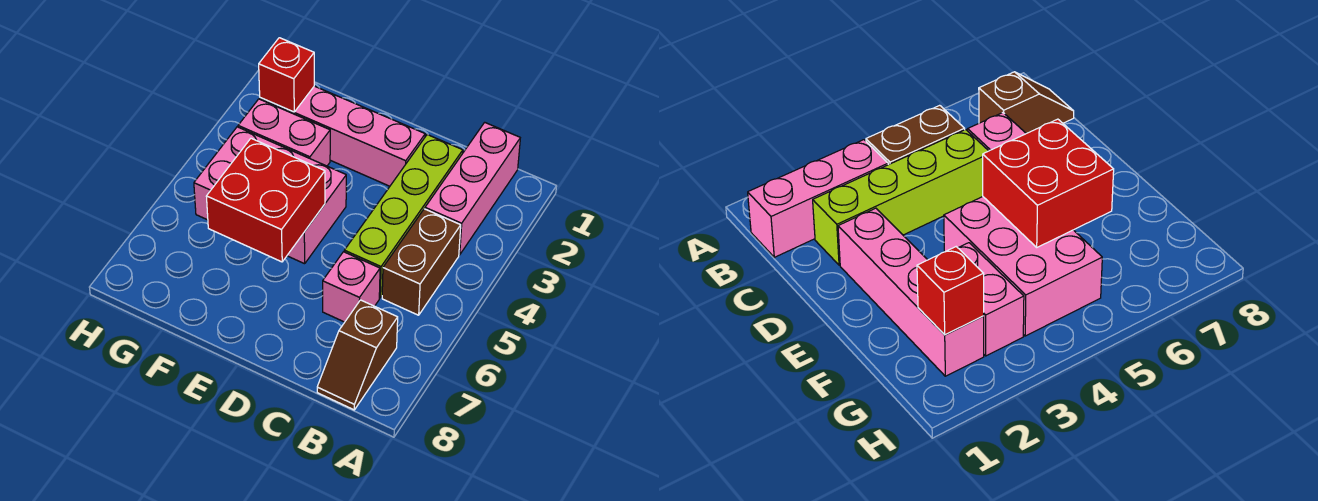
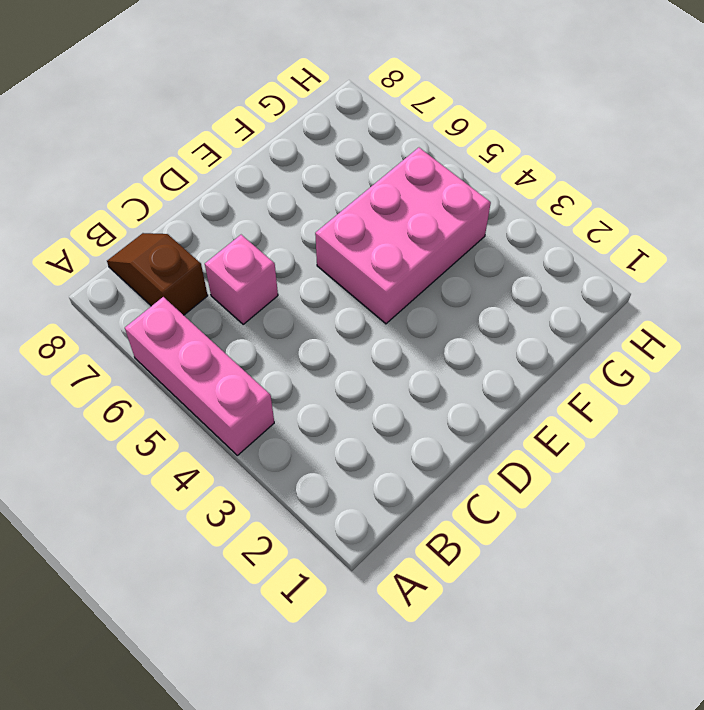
pink brick A4:A6 level 1 -> pink brick B1:B3 level 1
none -> brown brick B4:B5 level 1
none -> lime brick C2:C5 level 1

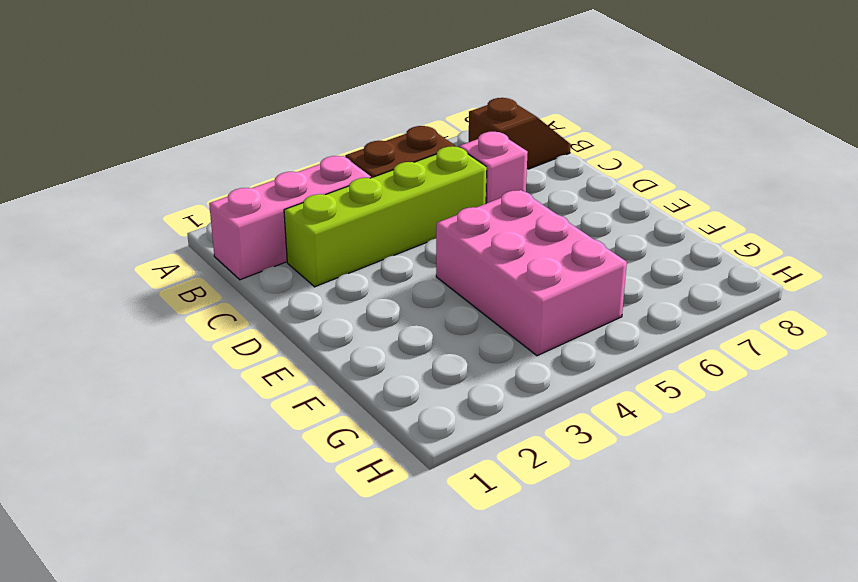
none -> pink brick D2:G2 level 1
none -> pink brick F3:G3 level 1

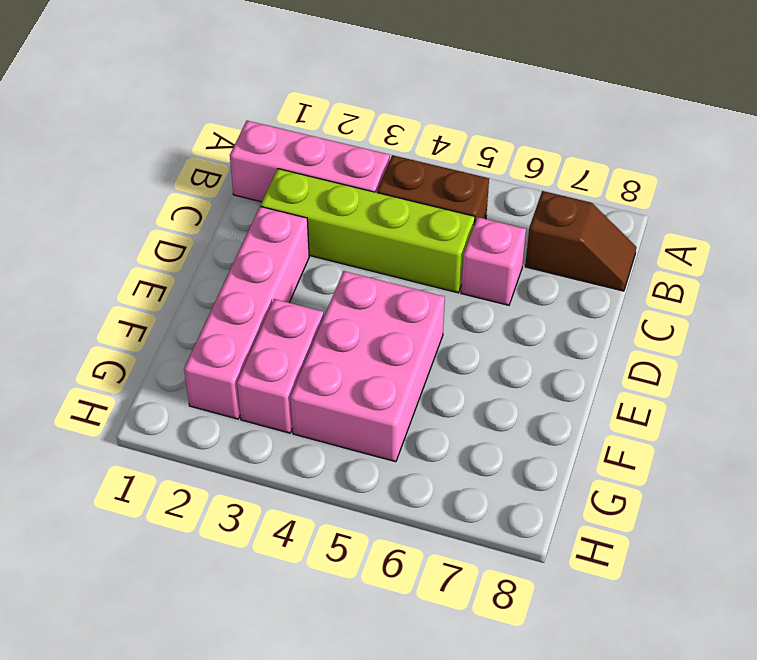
none -> red brick E5:F6 level 2
none -> red brick G2 level 2

